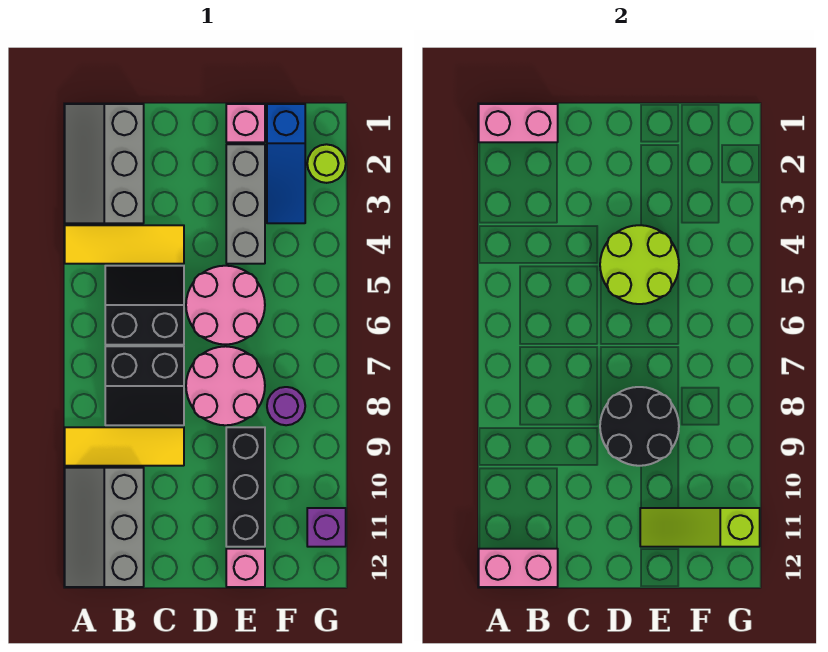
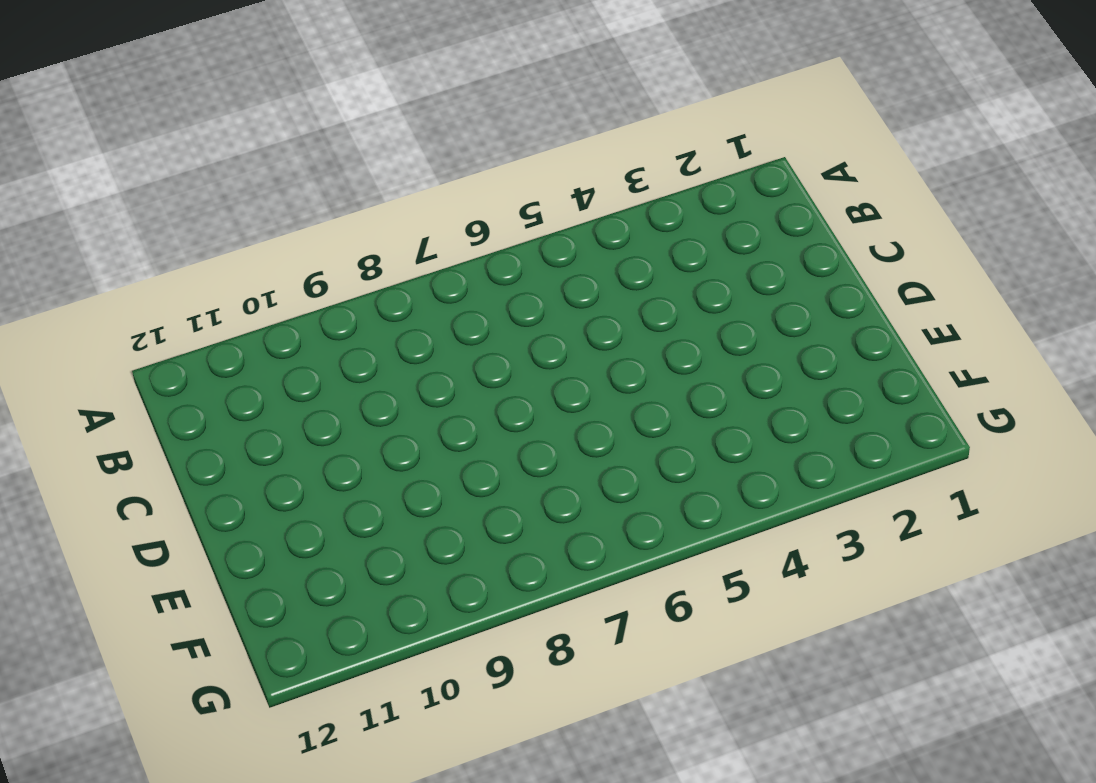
none -> grey slope A1:B3 level 1 top B
none -> yellow tile A4:C4 level 1
none -> yellow tile A9:C9 level 1

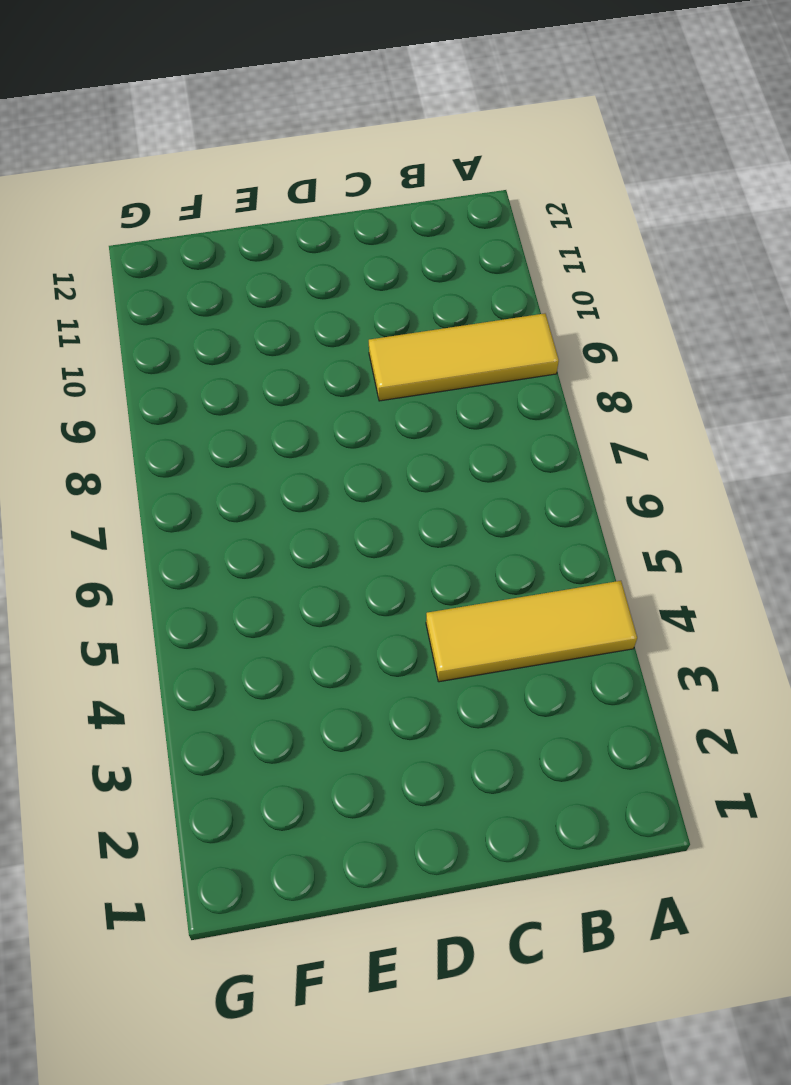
none -> grey slope A1:B3 level 1 top B
none -> grey slope A10:B12 level 1 top B
none -> black slope B5:C6 level 1 top 6

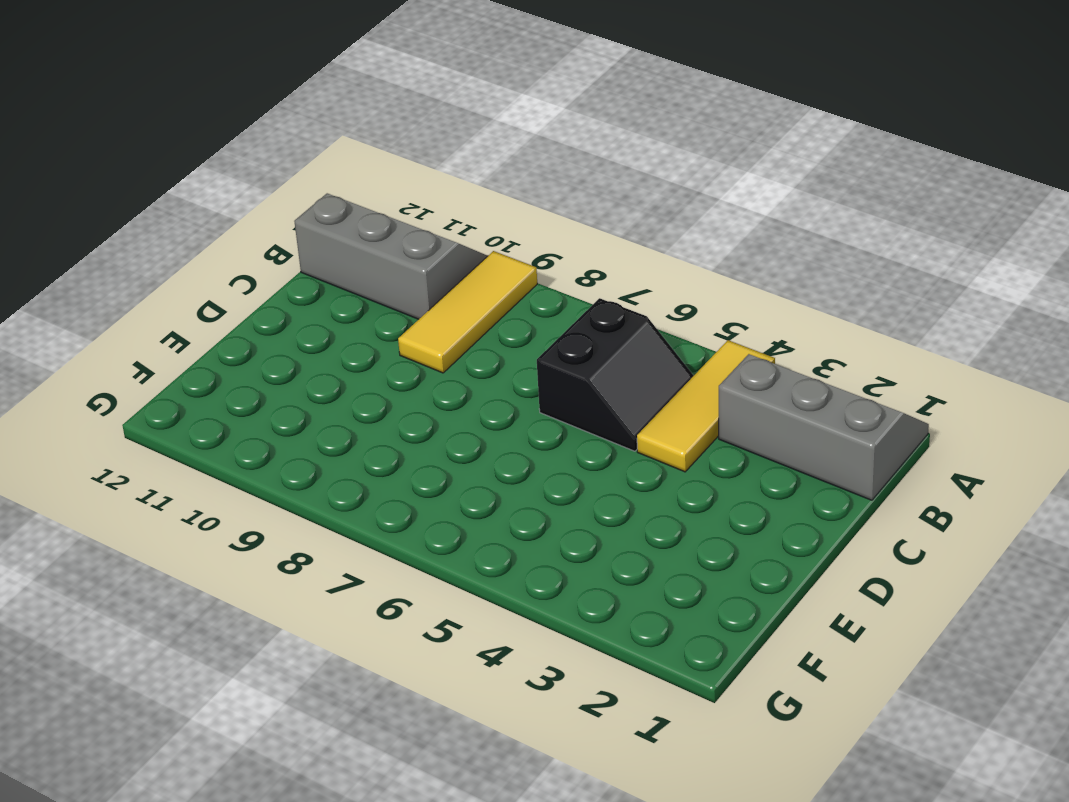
none -> black slope B7:C8 level 1 top 7
none -> pink round brick D5:E6 level 1
none -> pink round brick D7:E8 level 1

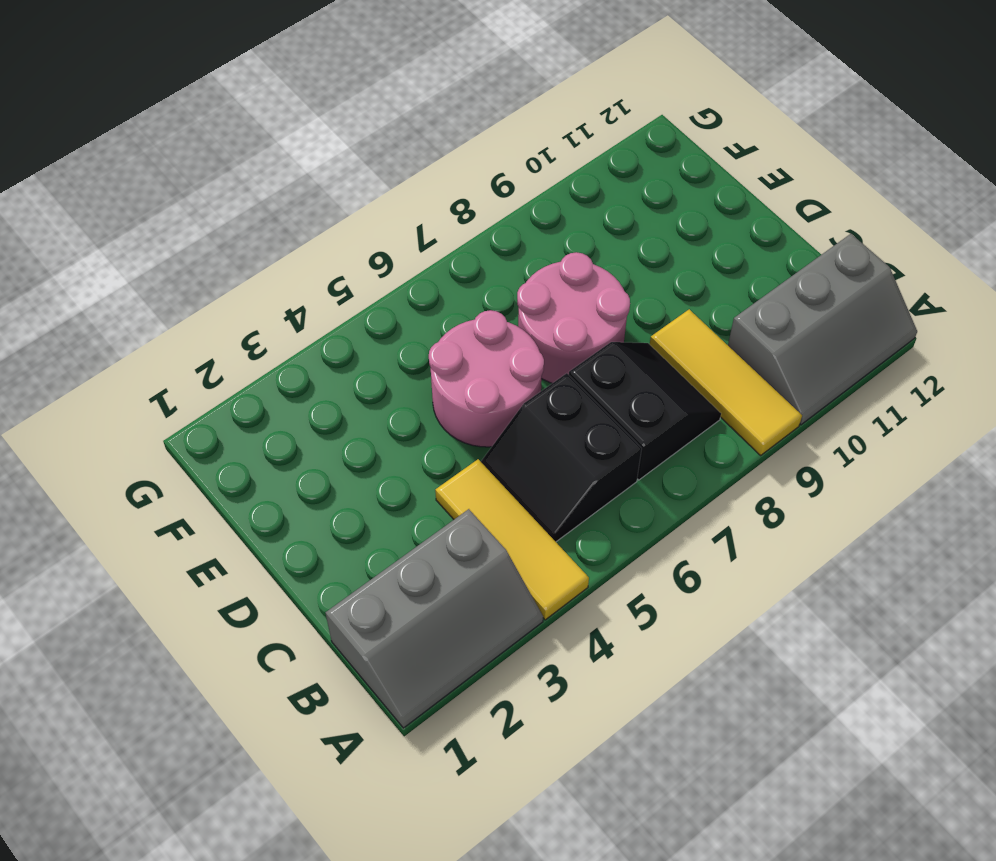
none -> pink brick E1 level 1
none -> grey brick E2:E4 level 1
none -> black brick E9:E11 level 1

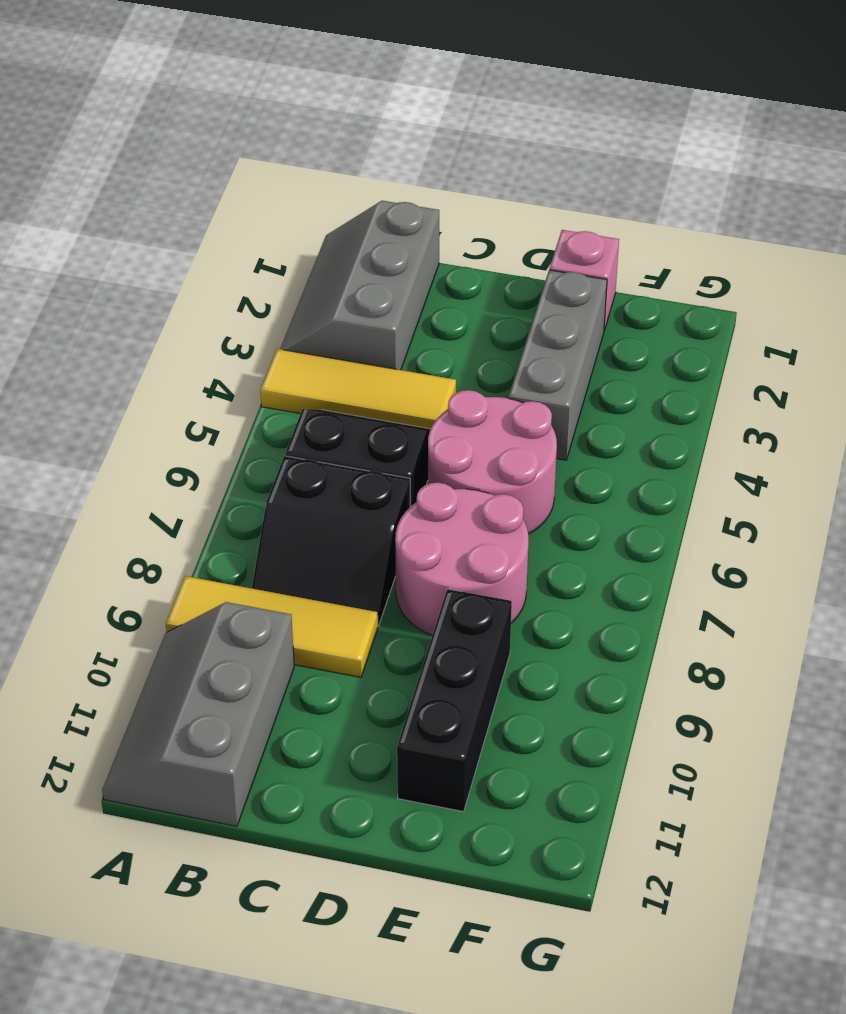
none -> pink brick E12 level 1
none -> blue slope F1:F3 level 1 top 1
none -> purple round brick F8 level 1

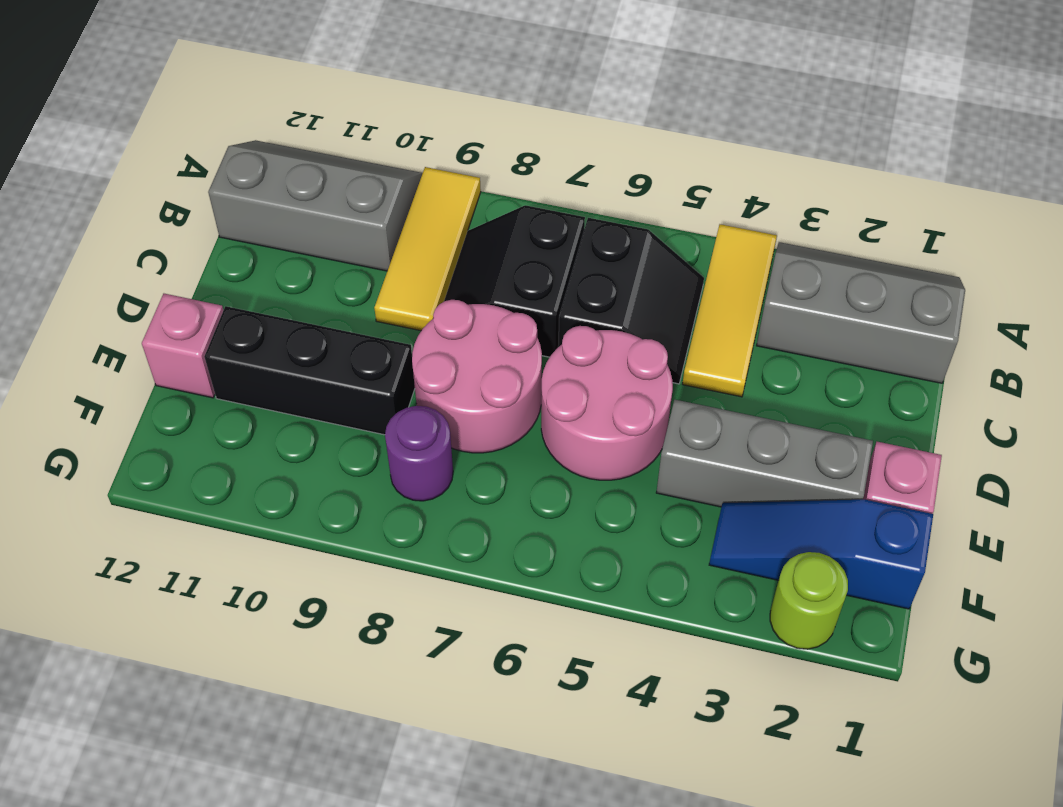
none -> purple brick G11 level 1
none -> pink brick A1:B1 level 2
none -> pink brick A12:B12 level 2

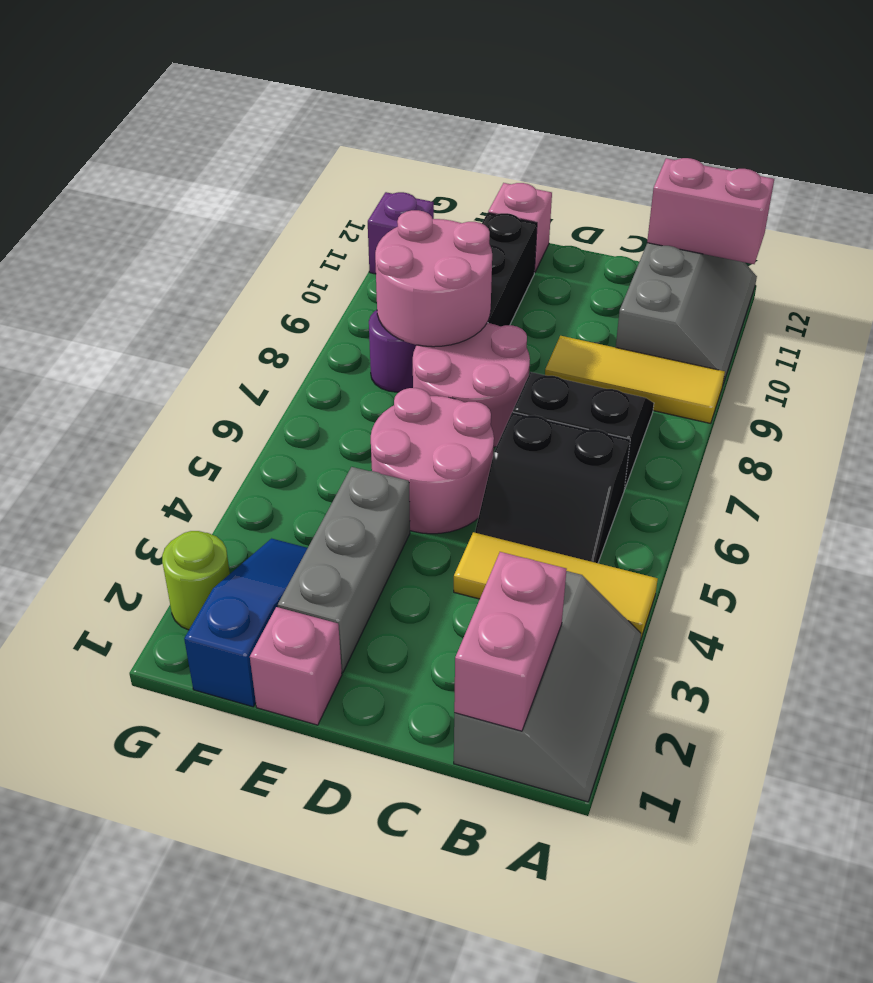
pink brick B1:B2 level 2 -> pink brick A1:B1 level 2
pink round brick E8:F9 level 2 -> black round brick D8:E9 level 2
none -> lime round brick D4:E5 level 2
none -> lime slope E11:G11 level 2 top G

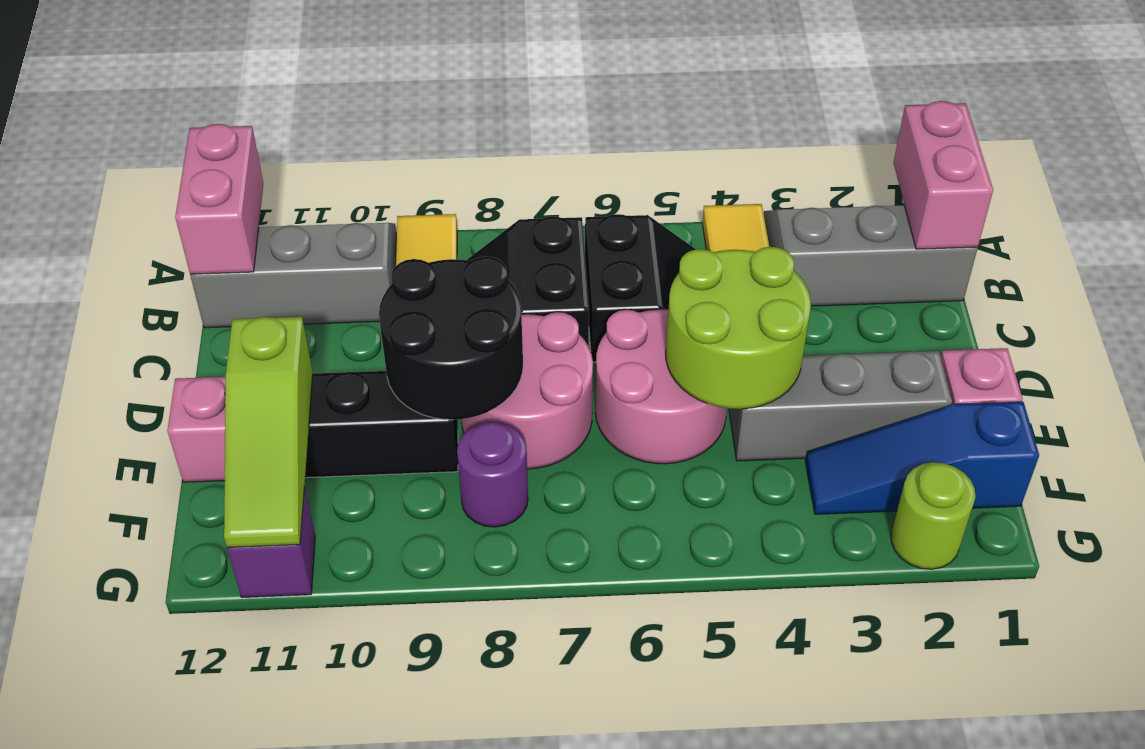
lime slope E11:G11 level 2 top E -> lime slope E11:G11 level 2 top G

